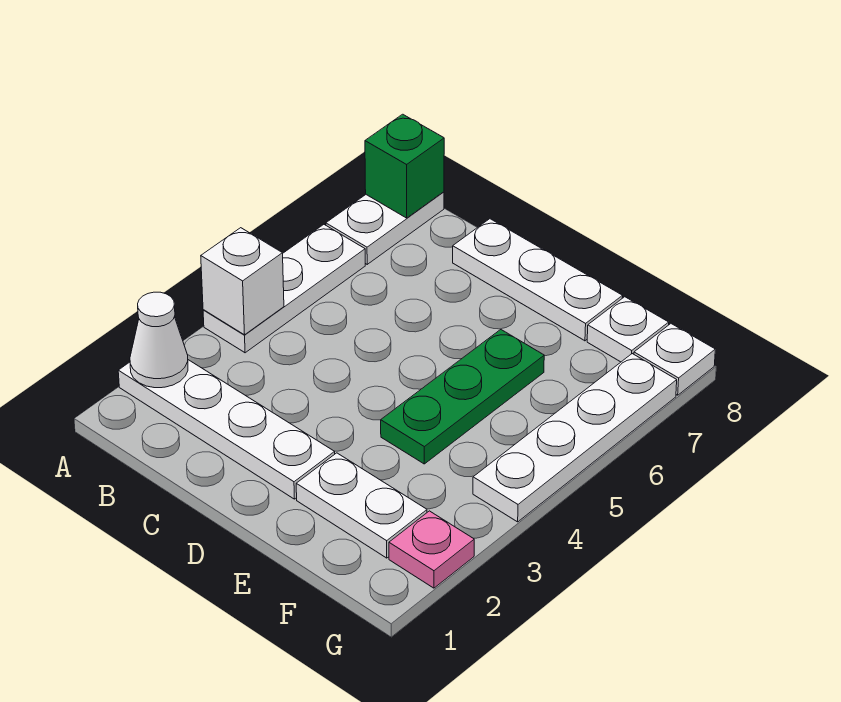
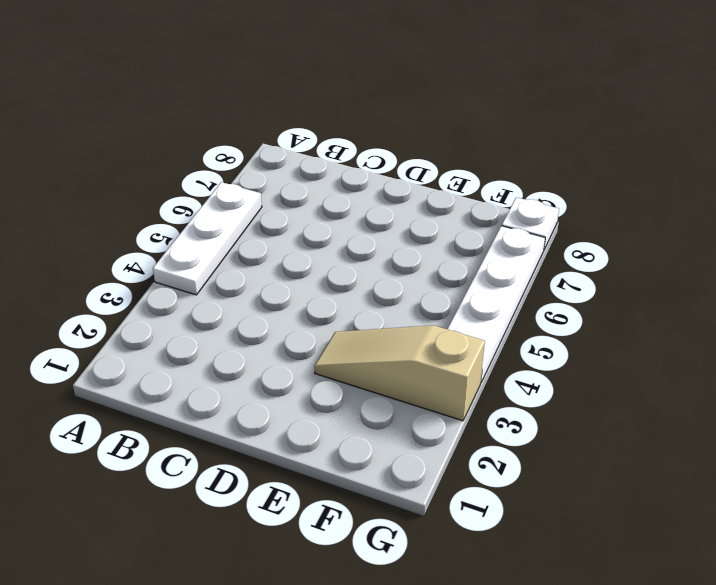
tan slope E3:G3 level 1 top G -> none
none -> white plate A2:D2 level 1
none -> white plate A7:A8 level 1
none -> white plate C8:E8 level 1

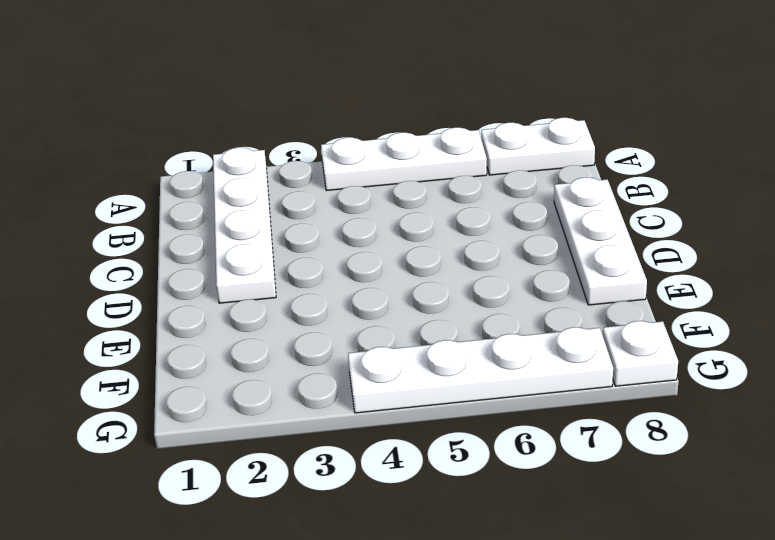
none -> white plate E2:F2 level 1
none -> green plate E4:E6 level 1
none -> white plate F8 level 1

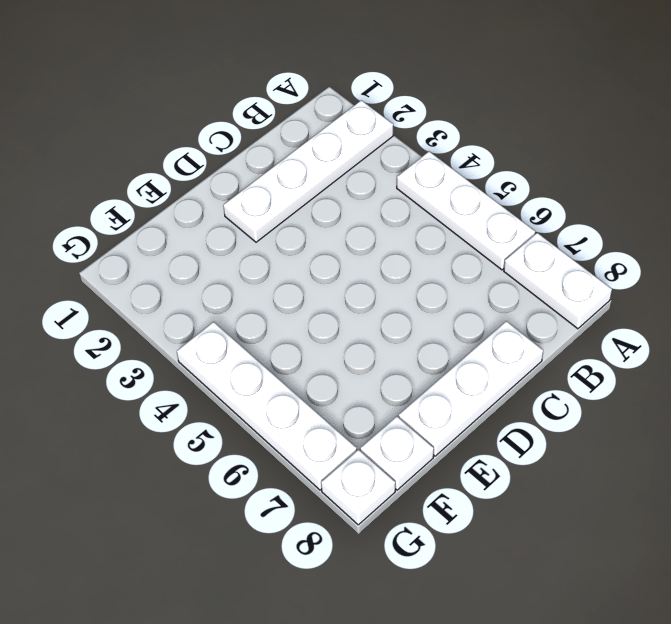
none -> white plate E2:F2 level 1
none -> green plate E4:E6 level 1
none -> pink plate G2 level 1

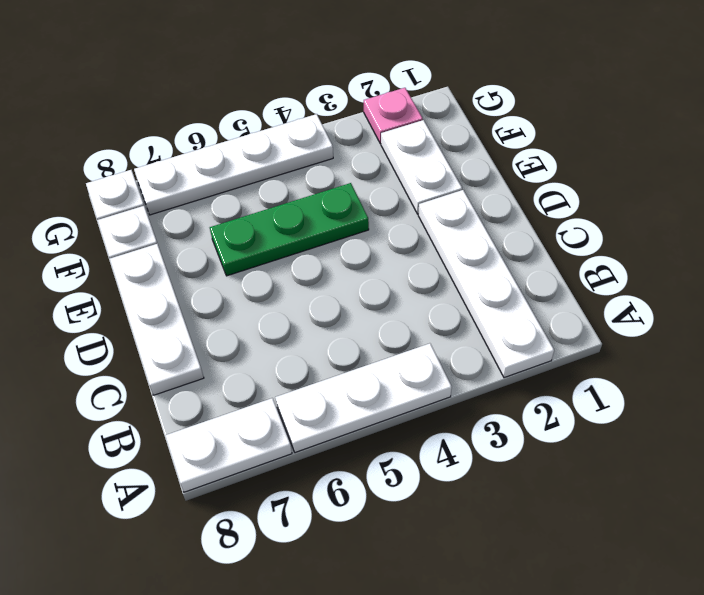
none -> white cone A2 level 2
none -> white brick A4 level 2
none -> green brick A8 level 2

